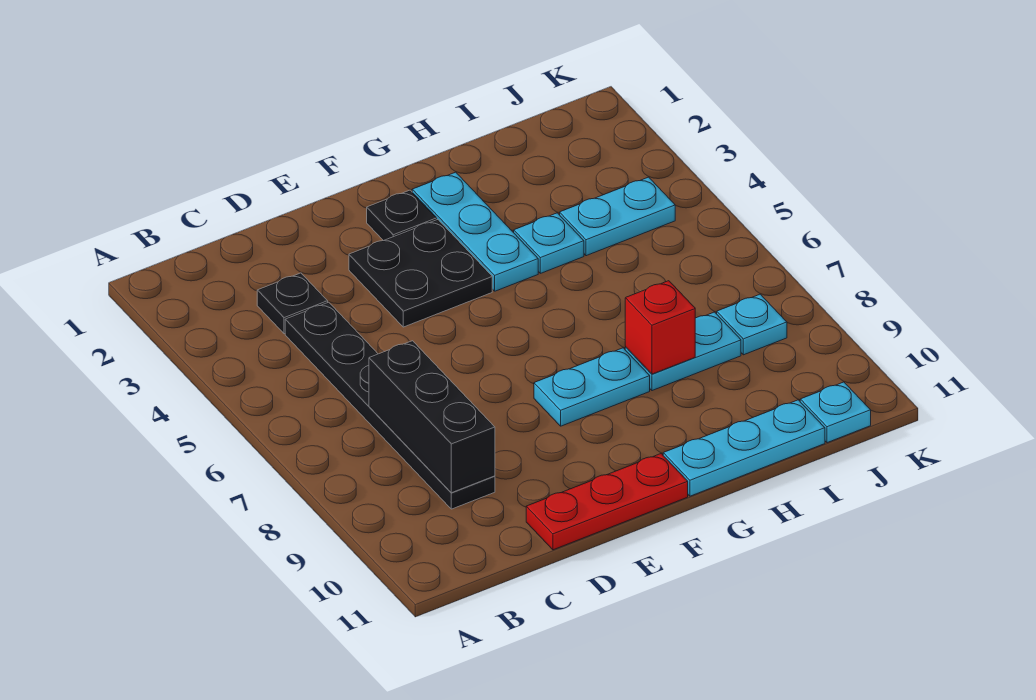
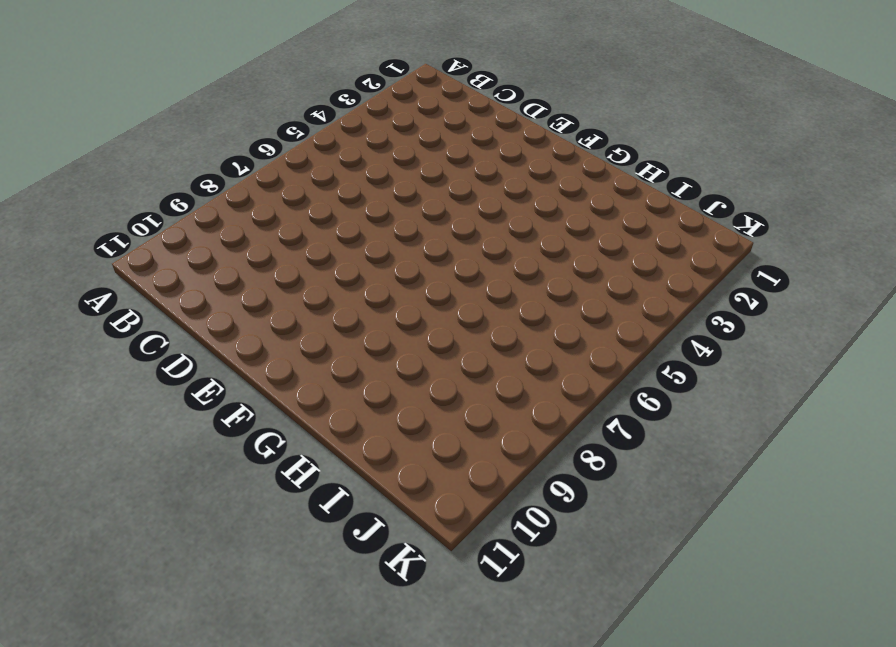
none -> black plate C3 level 1
none -> black plate C4:C9 level 1
none -> red plate D11:F11 level 1

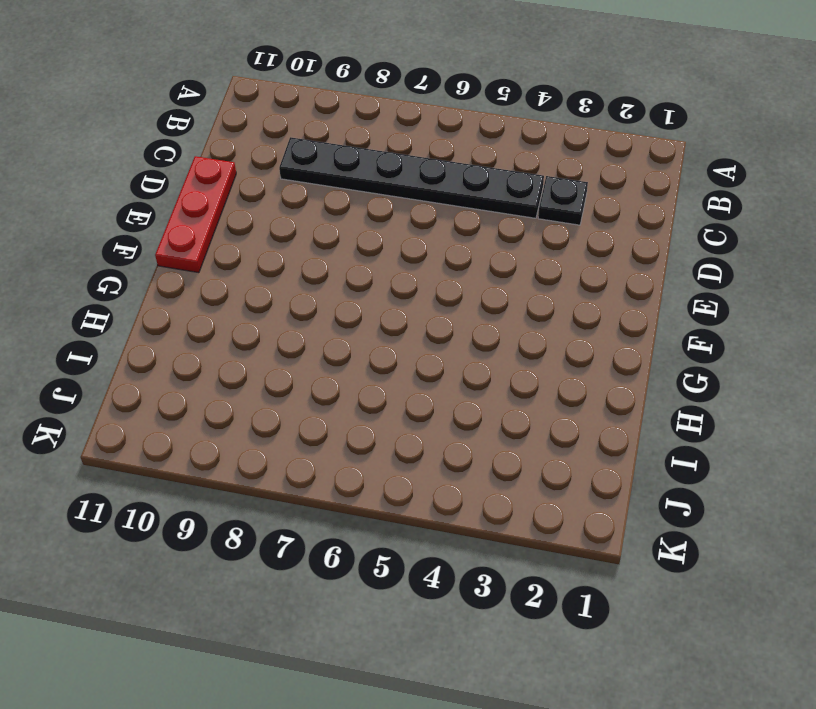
none -> black plate E3:F4 level 1
none -> black plate F2 level 1
none -> cyan plate F8:G8 level 1

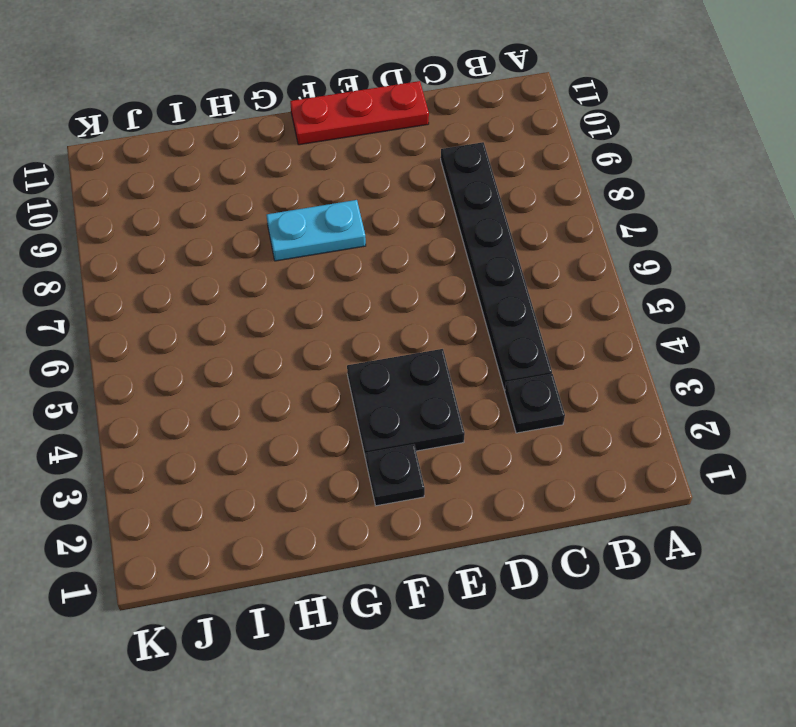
none -> cyan plate G2:G4 level 1
none -> cyan plate G11:I11 level 1
none -> cyan plate H4 level 1

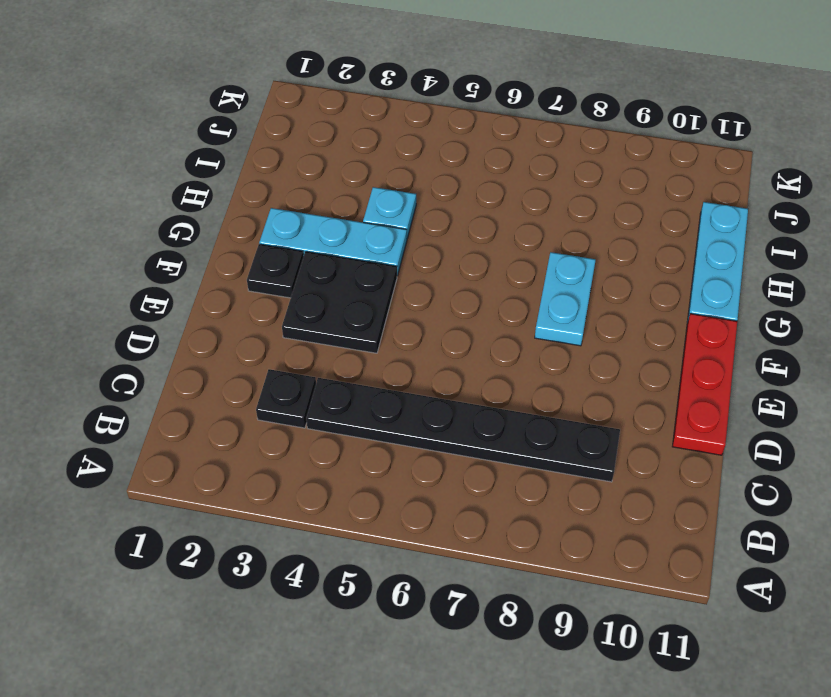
none -> cyan plate H8:I8 level 1
none -> cyan plate I4:J4 level 1
none -> cyan plate J8 level 1

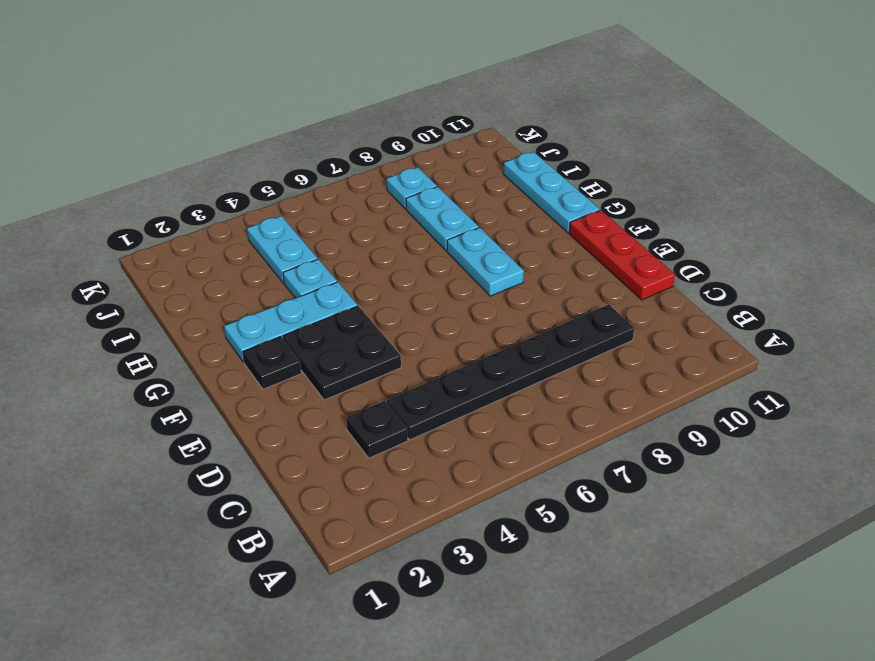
none -> cyan plate J11 level 1
none -> black brick C7:C9 level 2
none -> red brick H8 level 2

